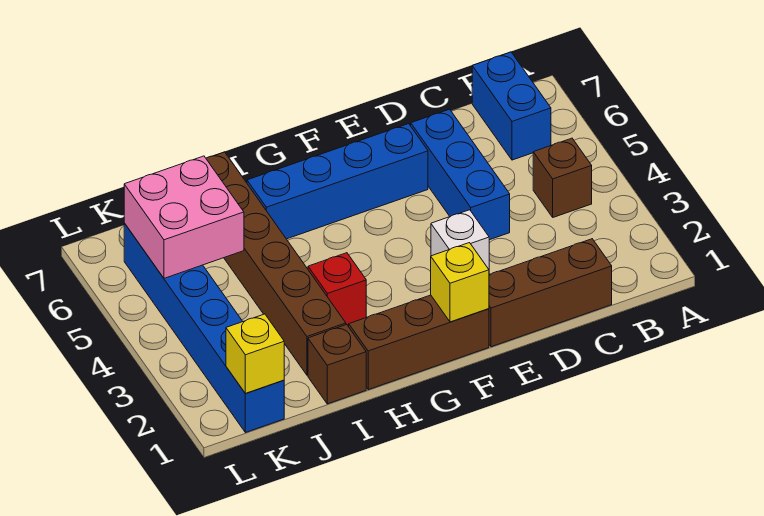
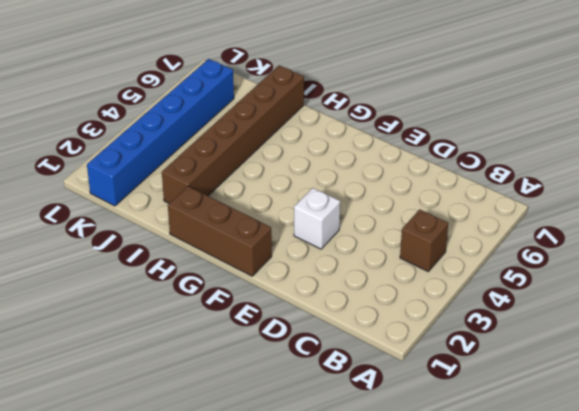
none -> blue brick B6:B7 level 1
none -> brown brick C1:E1 level 1
none -> blue brick D4:D6 level 1

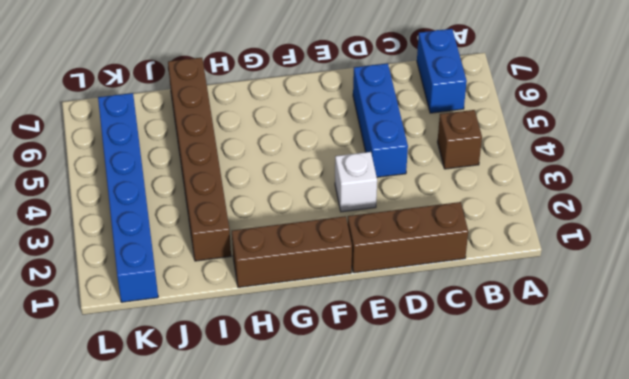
none -> blue brick E6:H6 level 1
none -> red brick H3 level 1
none -> brown brick I1 level 1

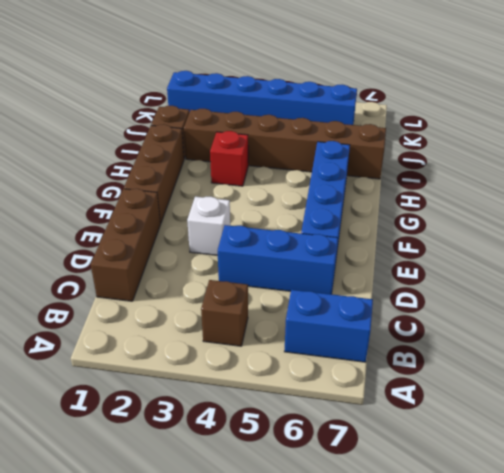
none -> yellow brick F1 level 2
none -> pink brick J5:K6 level 2
none -> yellow brick K1 level 2

